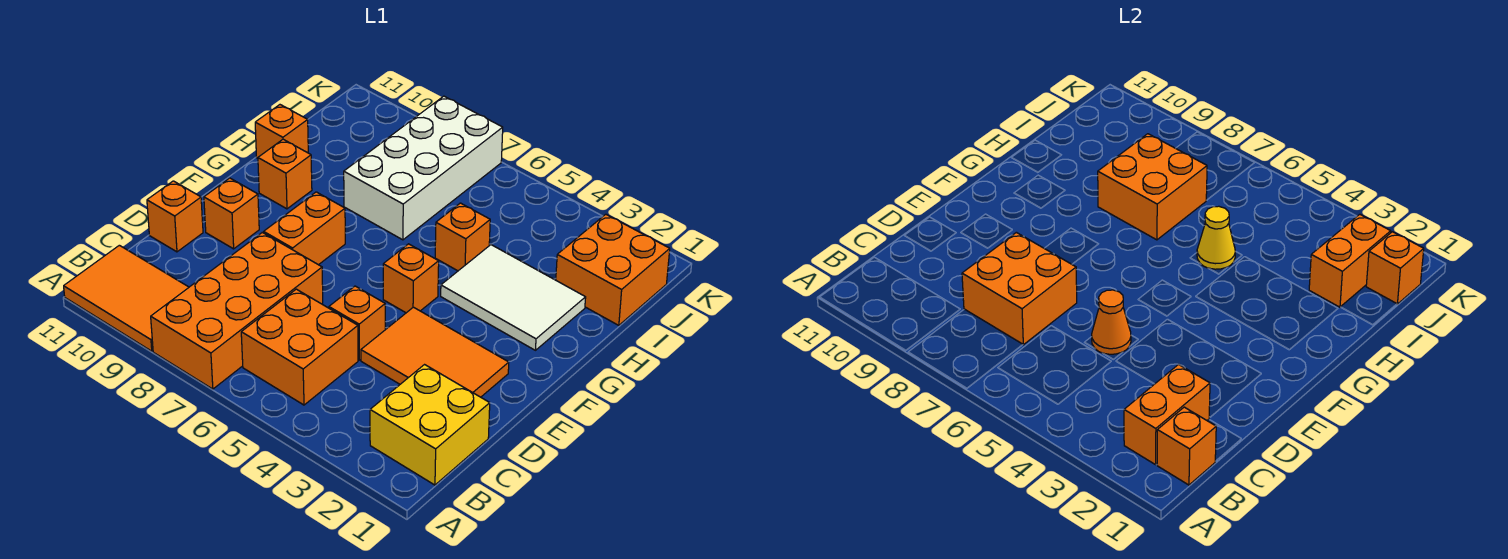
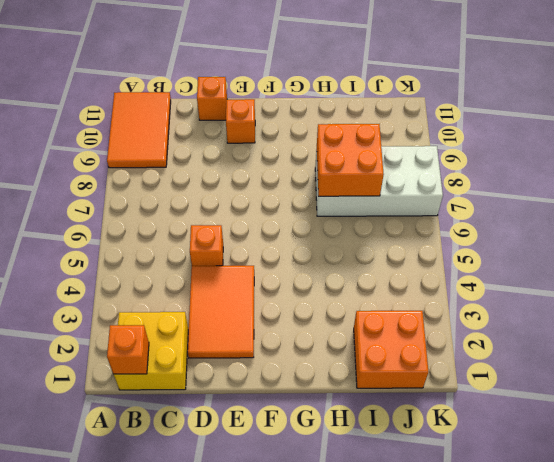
none -> orange brick A7:D8 level 1
none -> orange brick B5:C6 level 1
none -> orange brick E8:F8 level 1

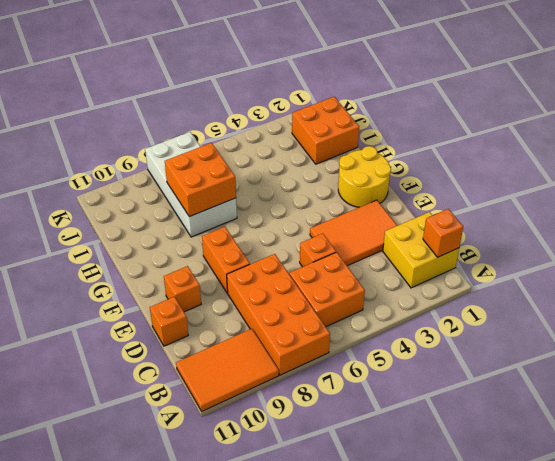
yellow round brick F1:G2 level 1 -> white tile G2:H4 level 1
none -> orange brick F5 level 1
none -> orange brick G10 level 1
none -> orange brick H5 level 1

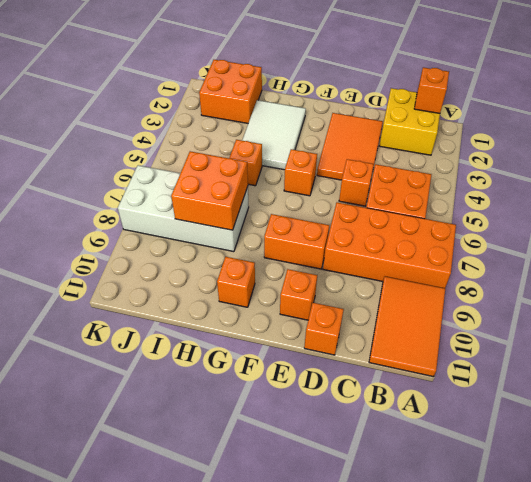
none -> orange brick H11 level 1
none -> orange brick B2:C2 level 2
none -> orange brick C7:D8 level 2

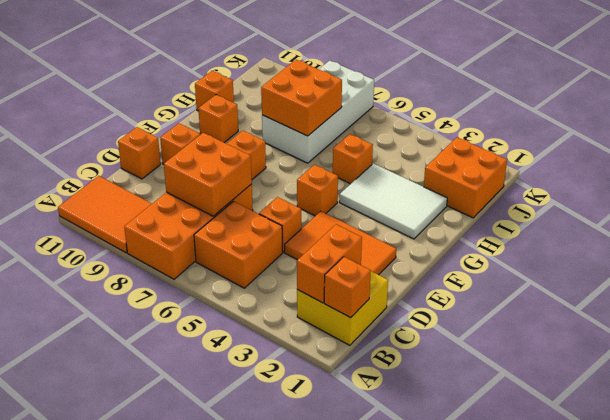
none -> orange cone D5 level 2
none -> yellow cone H5 level 2
none -> orange brick I2:J2 level 2

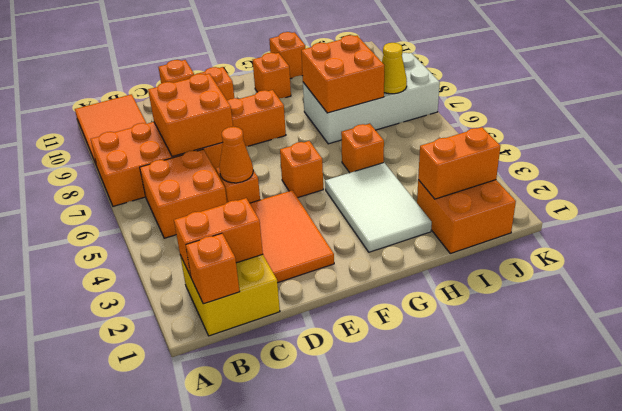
yellow cone J7 level 2 -> yellow cone H5 level 2
none -> orange brick J1 level 2

